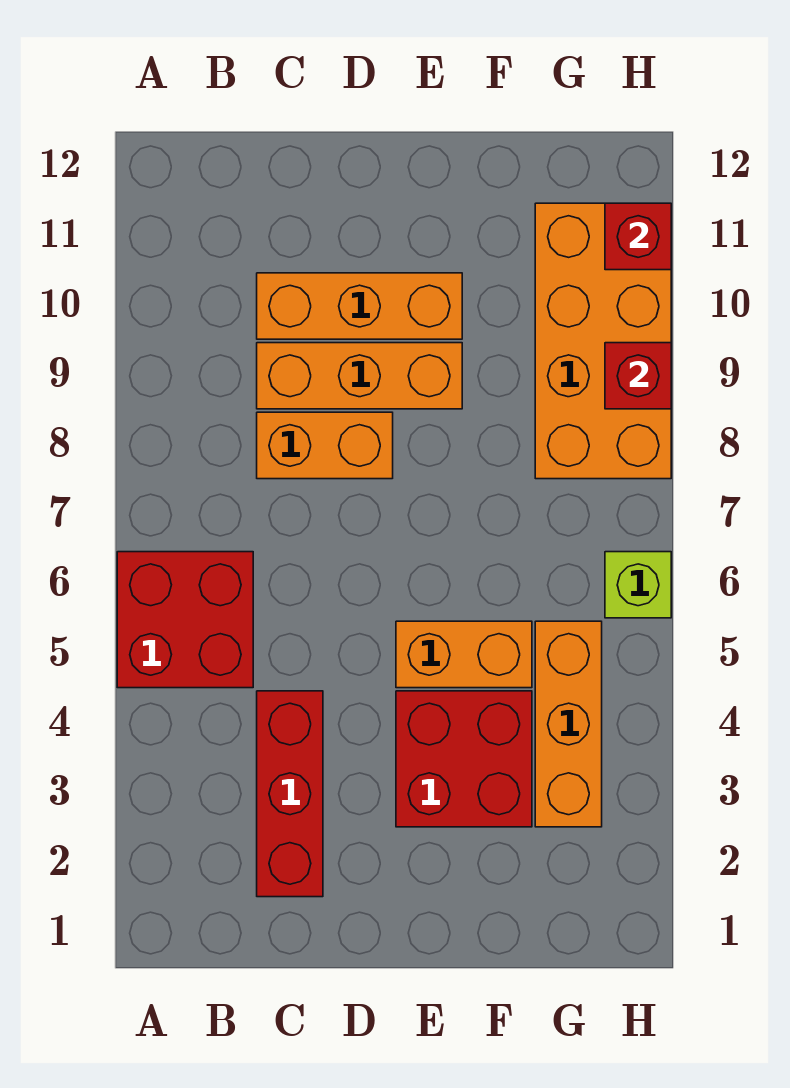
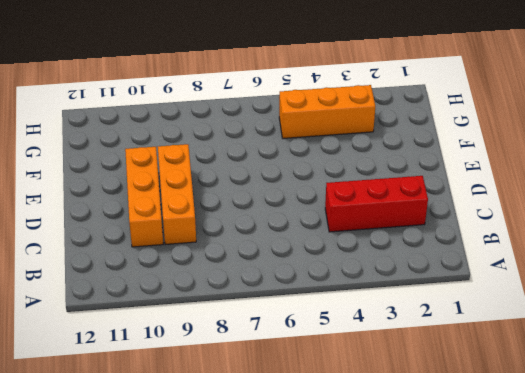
none -> red brick A5:B6 level 1
none -> orange brick C8:D8 level 1
none -> red brick E3:F4 level 1

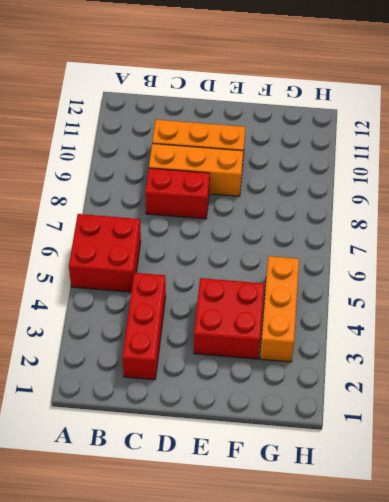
red brick C8:D8 level 1 -> orange brick C8:D8 level 1
none -> orange brick E5:F5 level 1
none -> orange brick G8:H11 level 1
none -> lime brick H6 level 1

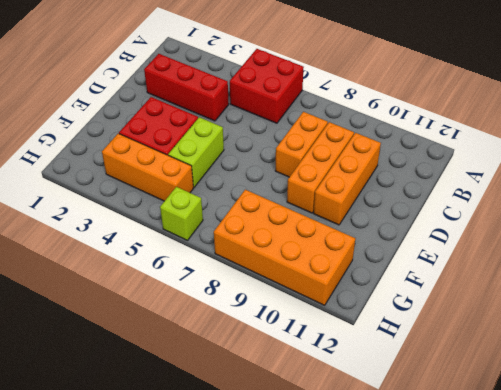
lime brick E5:F5 level 1 -> orange brick E5:F5 level 1
none -> red brick H9 level 2
none -> red brick H11 level 2

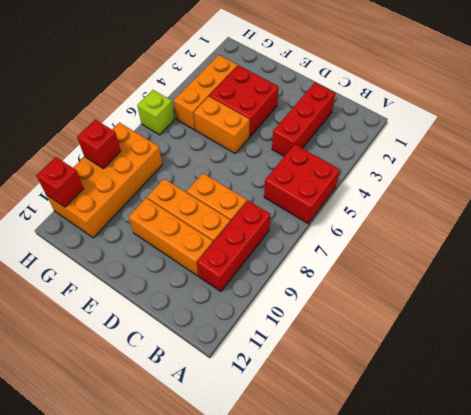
red brick B8:B10 level 1 -> none

